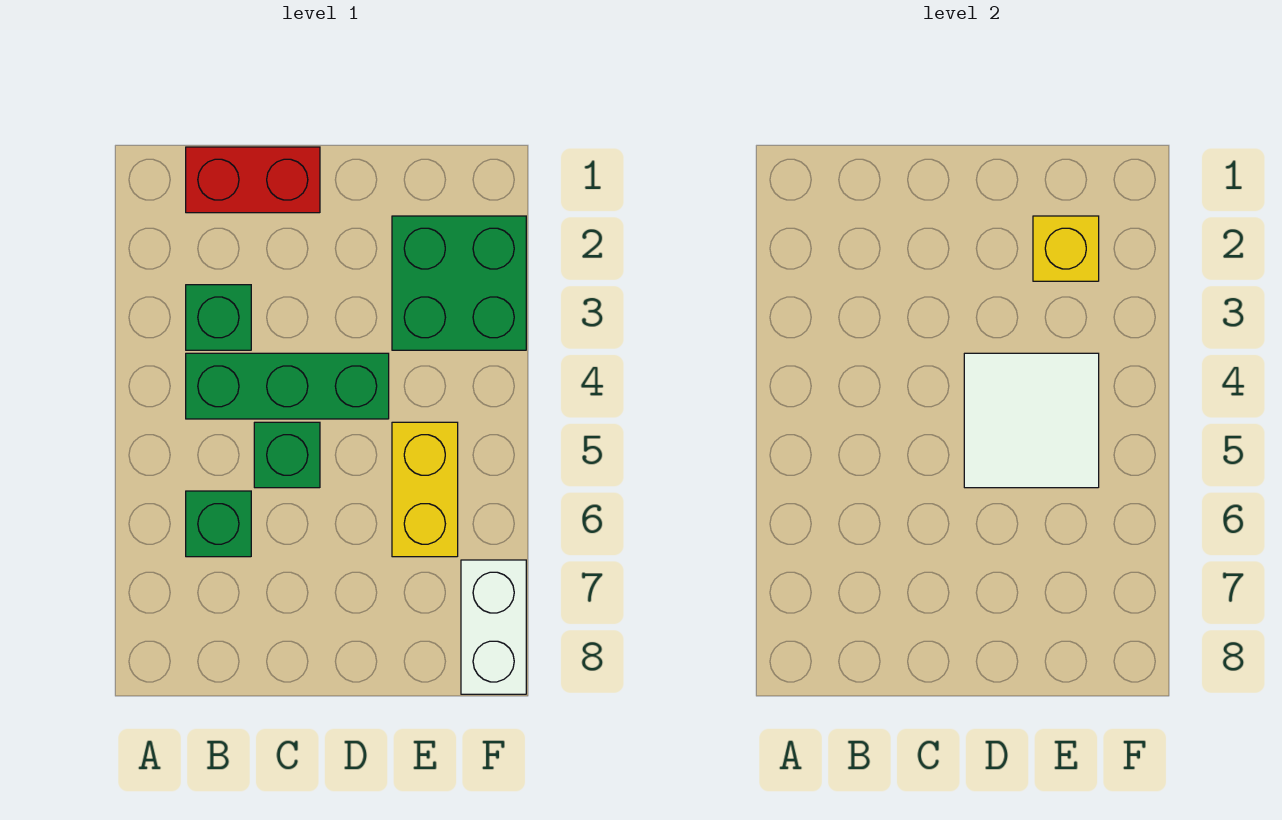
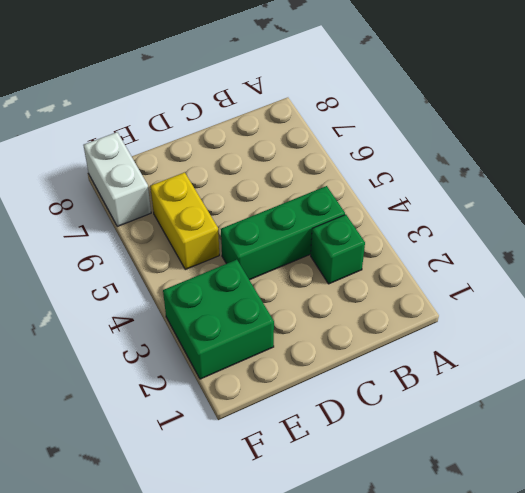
none -> red brick B1:C1 level 1
none -> green brick B6 level 1

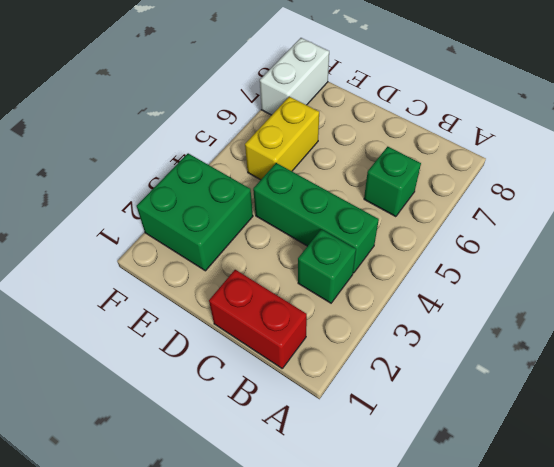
none -> green brick C5 level 1
none -> white tile D4:E5 level 2

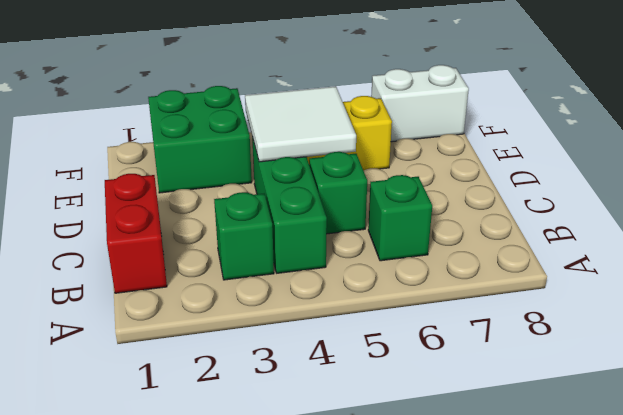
none -> yellow brick E2 level 2

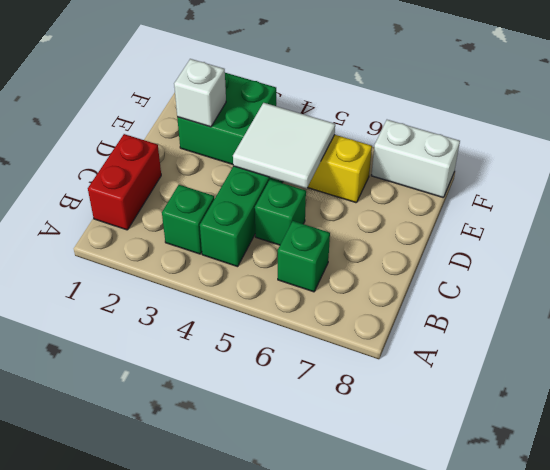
white brick E2 level 2 -> yellow brick E2 level 2

